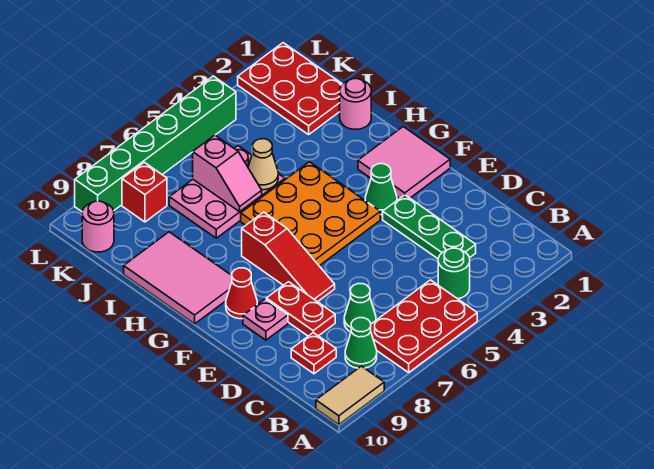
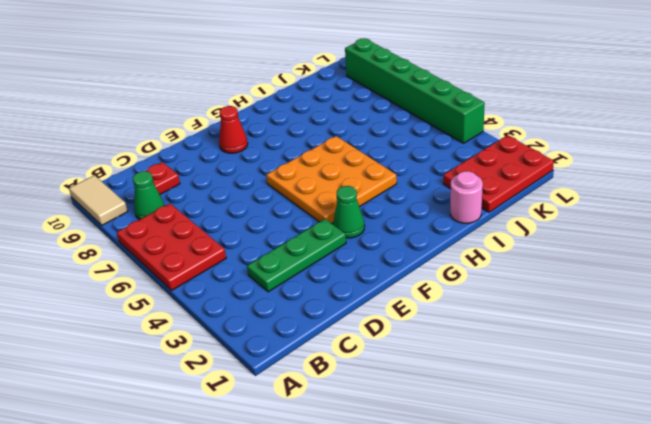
none -> green round brick B4 level 1
none -> green cone C7 level 1
none -> red plate D8:E8 level 1

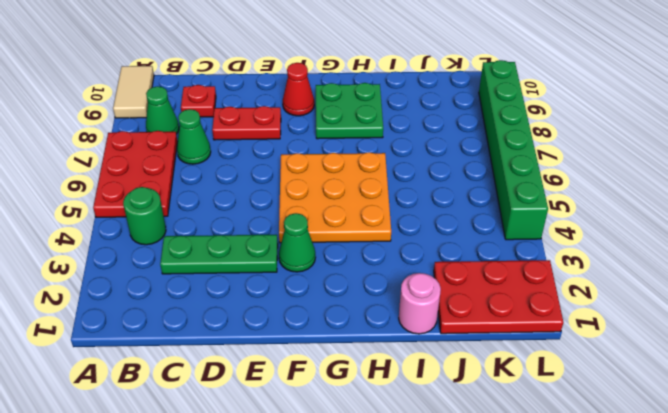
green plate G8:H9 level 1 -> pink tile G9:I10 level 1
none -> red slope E7:G7 level 1 top G
none -> pink plate E9 level 1
none -> pink tile F1:G2 level 1

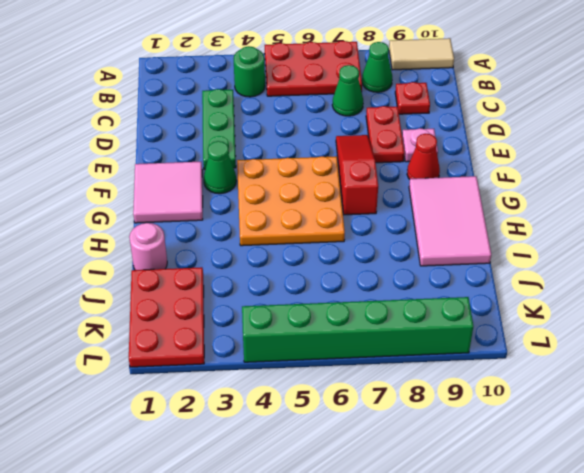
none -> pink plate I5:J7 level 1
none -> red brick K8 level 1
none -> pink round brick K10 level 1

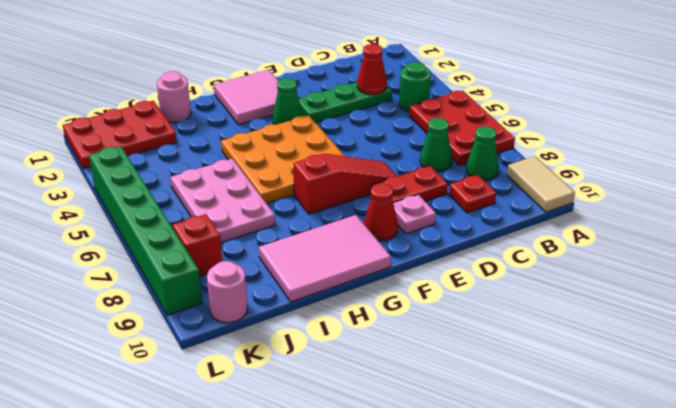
red cone C3 level 2 -> none
none -> tan cone I5 level 2
none -> pink slope I6:J6 level 2 top J

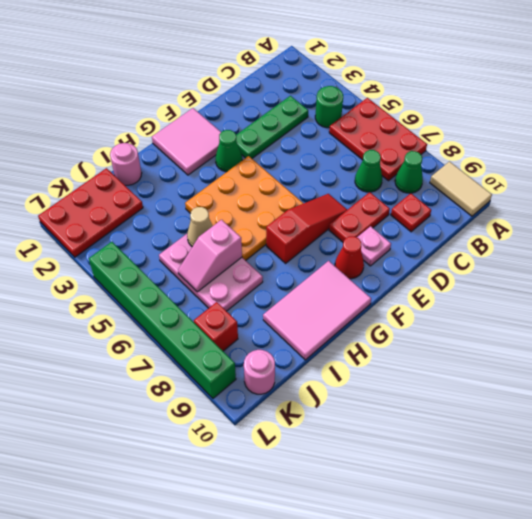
pink slope I6:J6 level 2 top I -> pink slope I6:J6 level 2 top J

